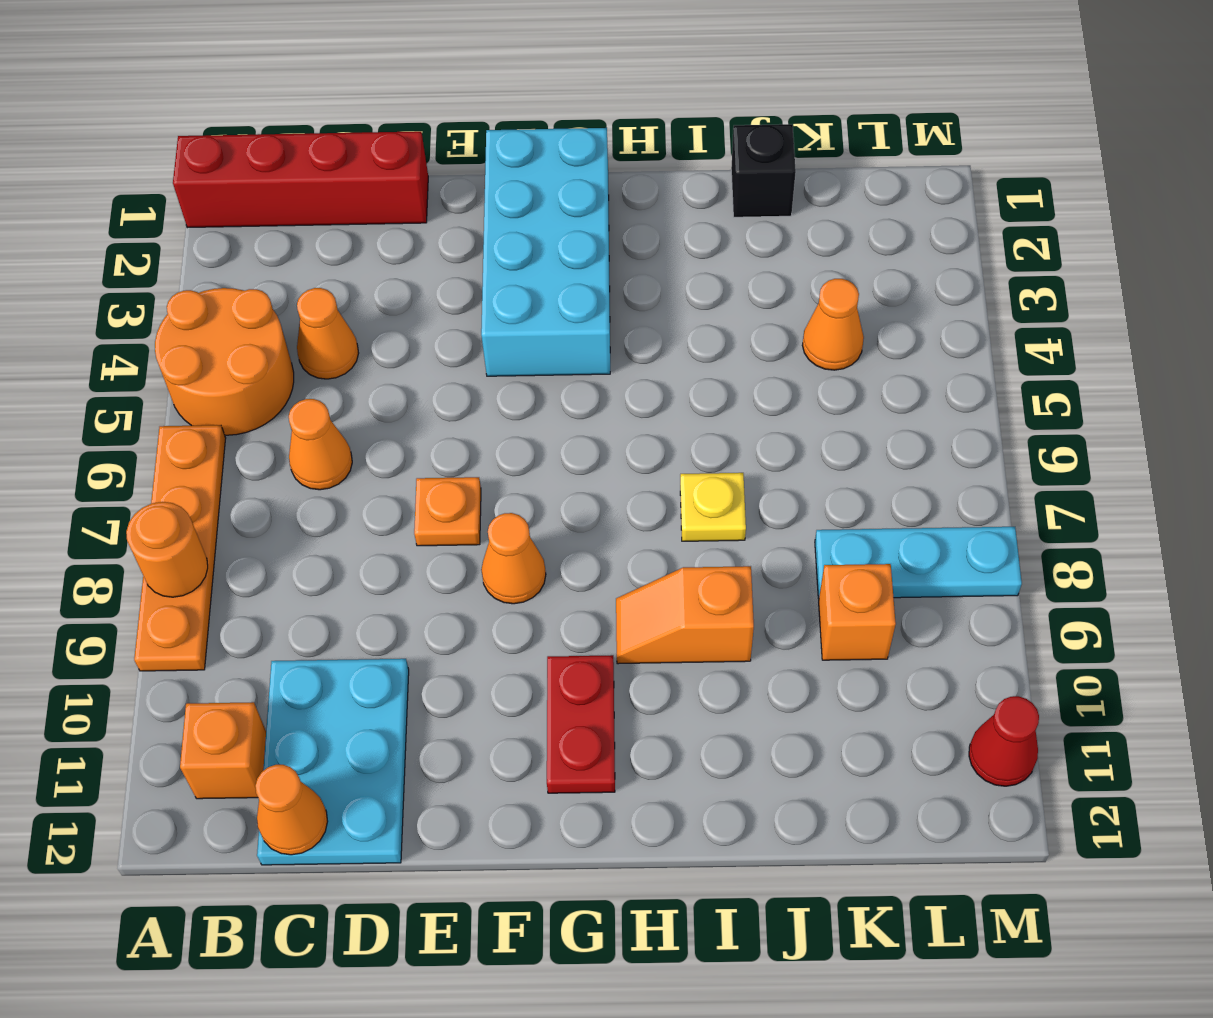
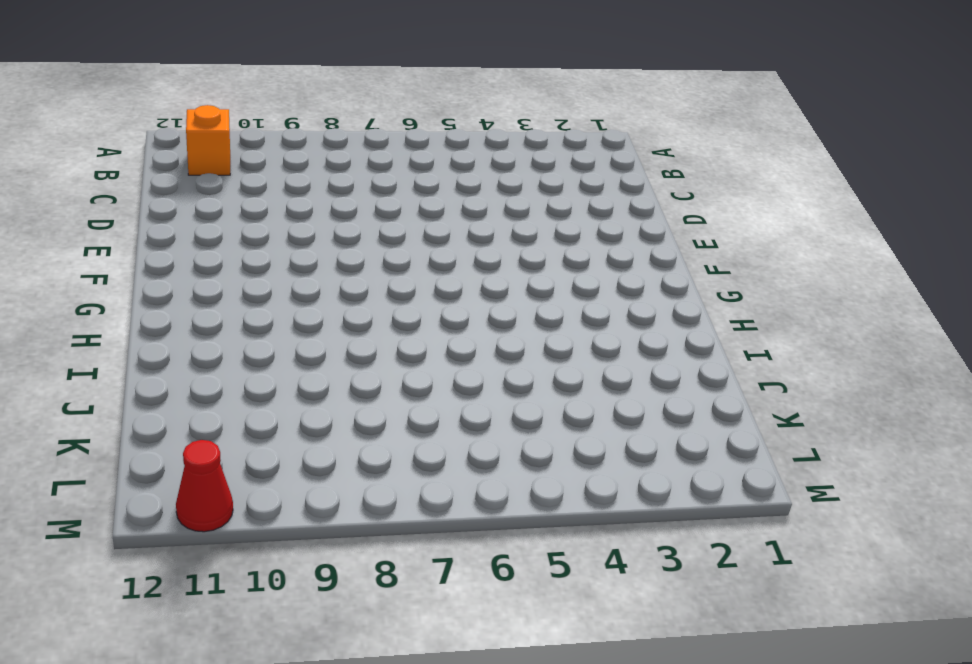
none -> red brick A1:D1 level 1
none -> orange round brick A4:B5 level 1
none -> orange plate A6:A9 level 1

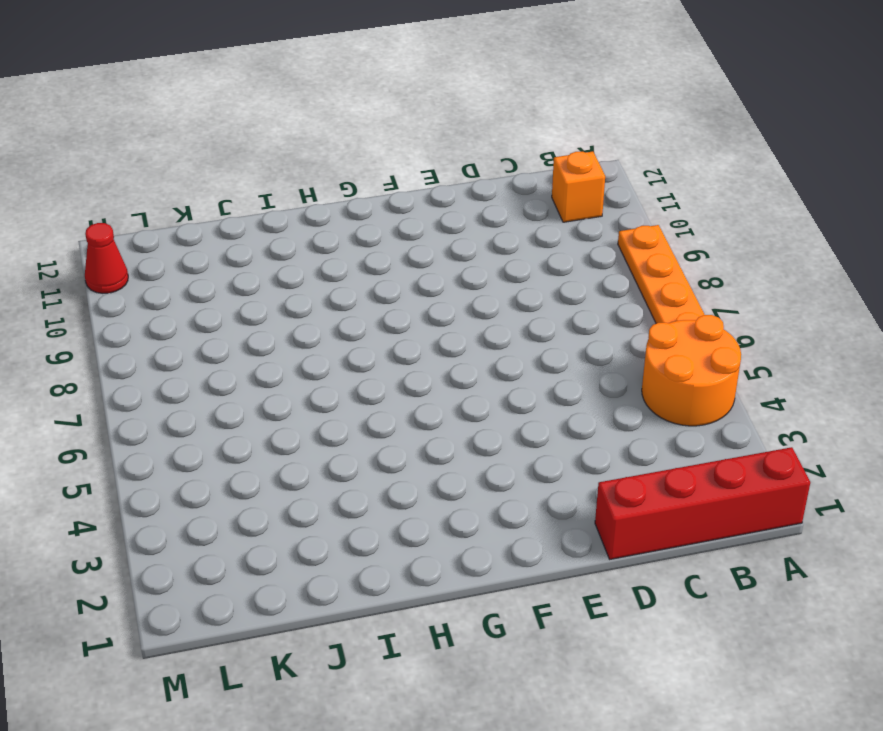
none -> orange cone C4 level 1
none -> orange cone C6 level 1
none -> cyan plate C10:D12 level 1

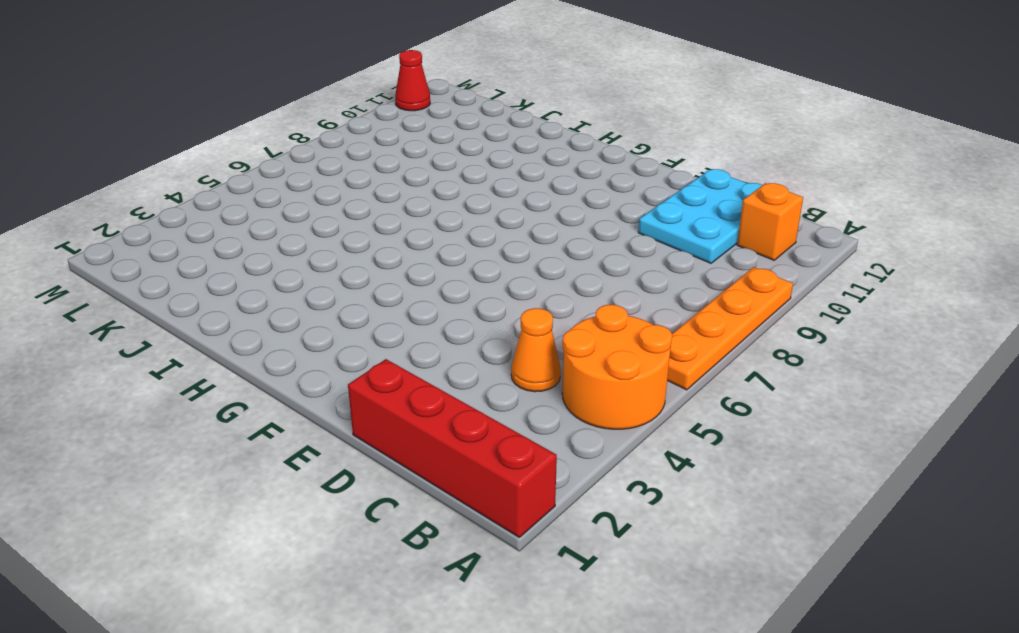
none -> orange cone C6 level 1
none -> orange plate E7 level 1
none -> cyan brick F1:G4 level 1

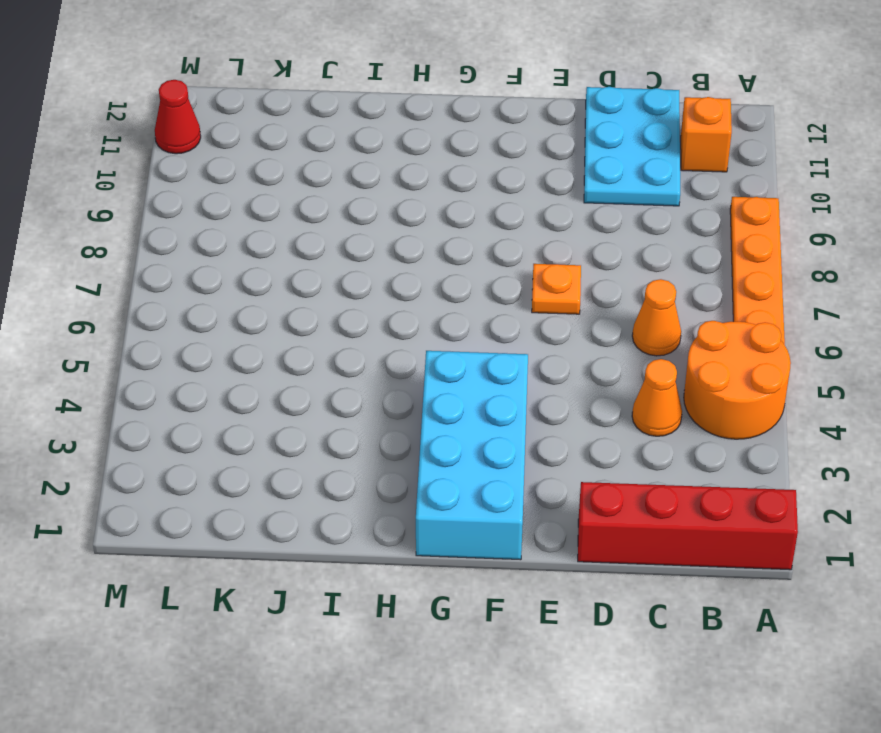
none -> orange cone F8 level 1
none -> red plate G10:G11 level 1
none -> orange slope H9:I9 level 1 top I

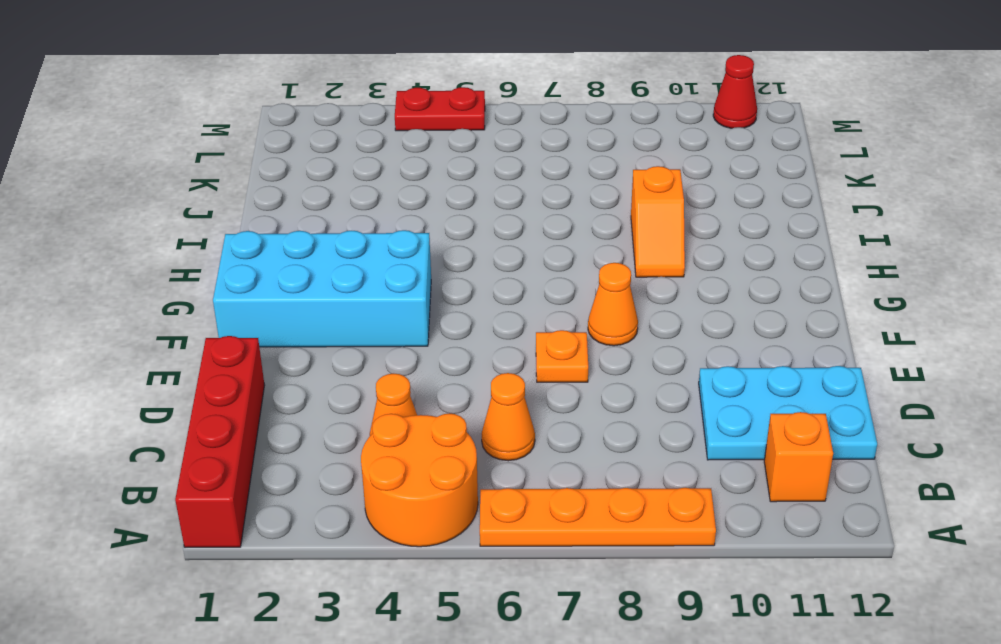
red plate M4:M5 level 1 -> red plate G10:G11 level 1
none -> yellow plate I7 level 1
none -> black brick J1 level 1
none -> orange cone K4 level 1

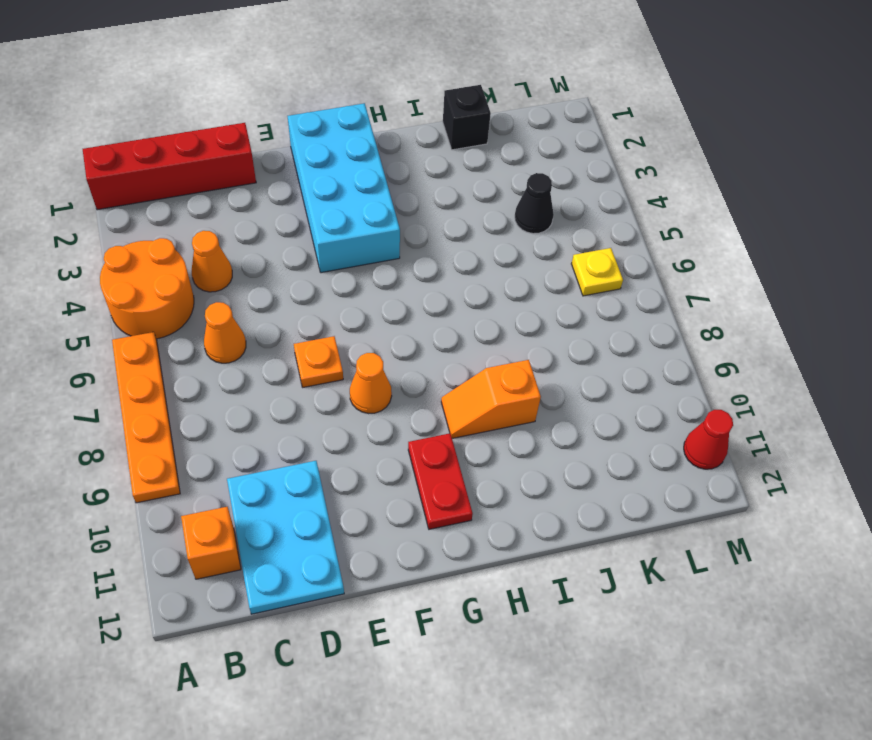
black cone K4 level 1 -> orange cone K4 level 1
yellow plate L6 level 1 -> yellow plate I7 level 1
none -> cyan plate K8:M8 level 1
none -> orange brick K9 level 1
none -> orange round brick A8 level 2

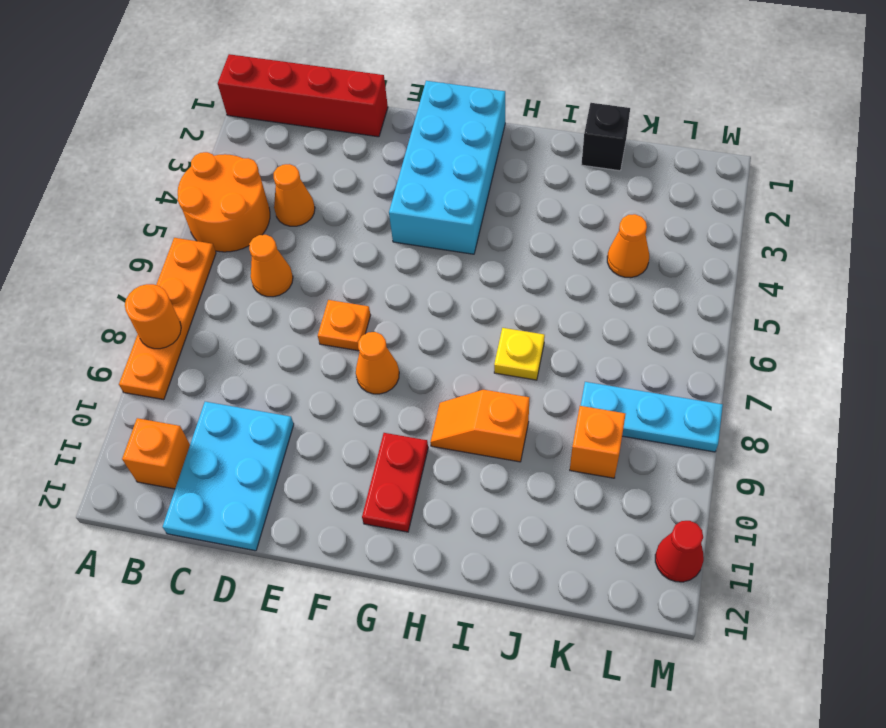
none -> orange cone C12 level 2

